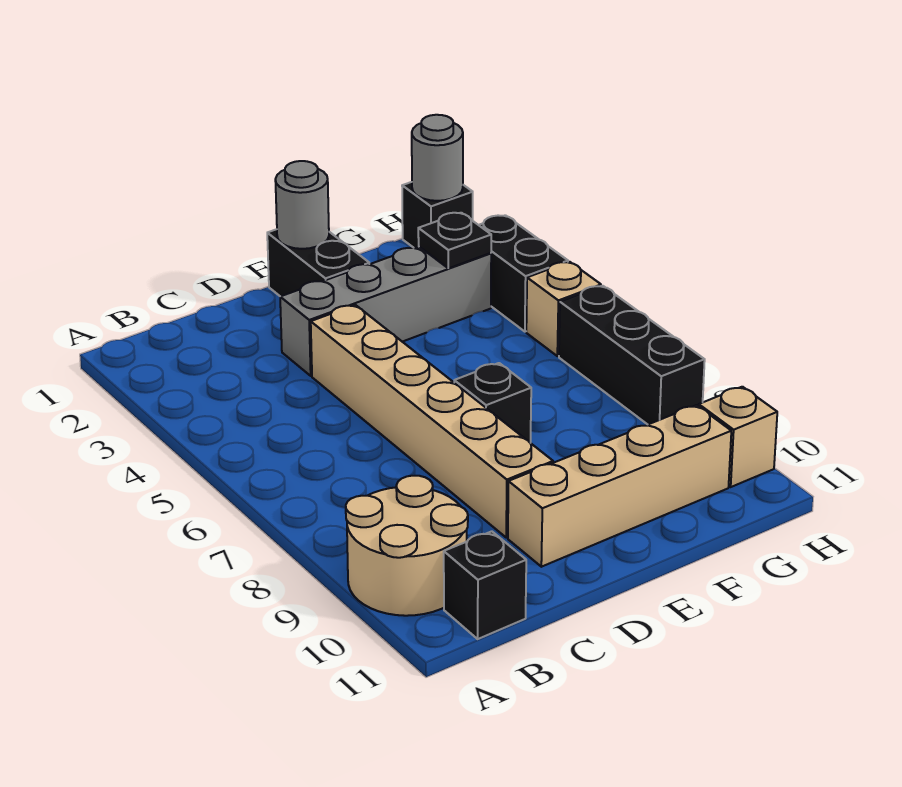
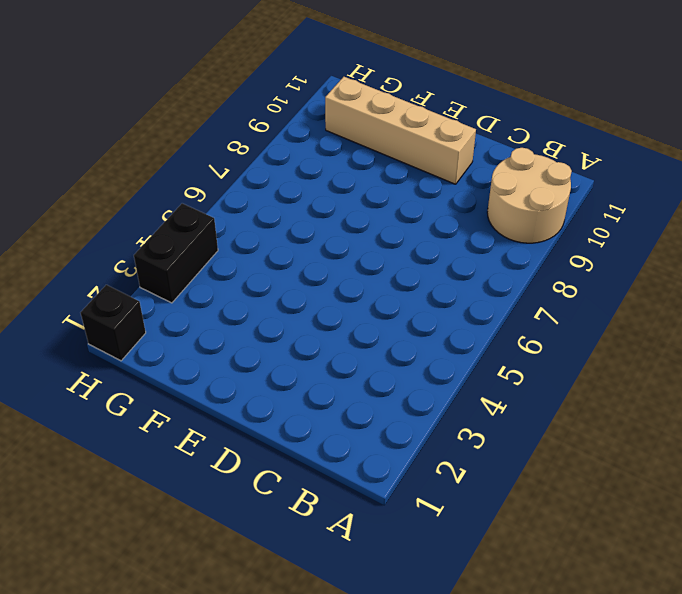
none -> black brick B11 level 1
none -> grey brick D3:G3 level 1
none -> tan brick D4:D9 level 1

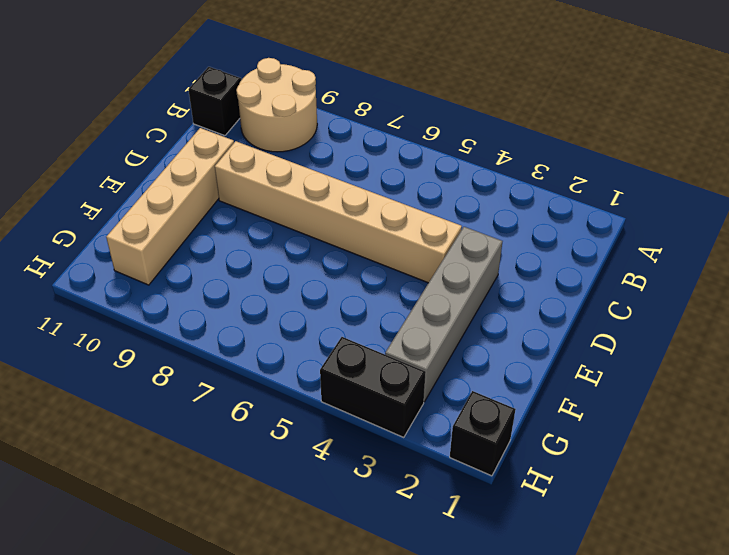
none -> black brick E1:E2 level 1
none -> black brick E7 level 1
none -> tan brick H5 level 1

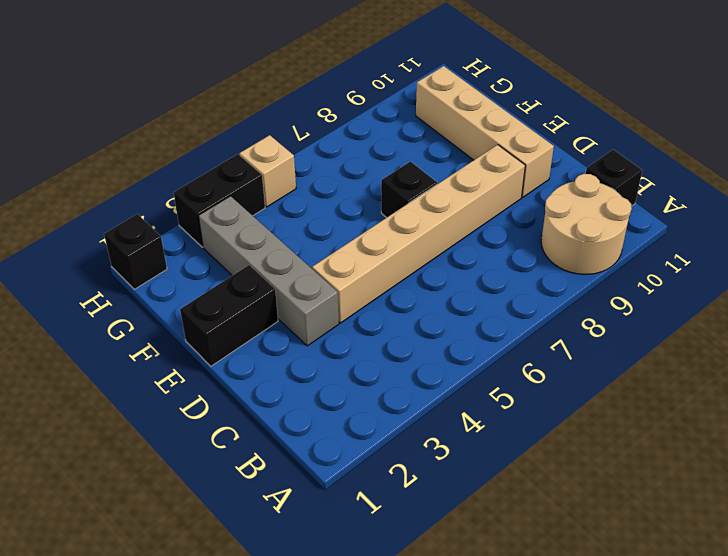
none -> black brick H6:H8 level 1
none -> tan brick H10 level 1
none -> grey round brick E1 level 2

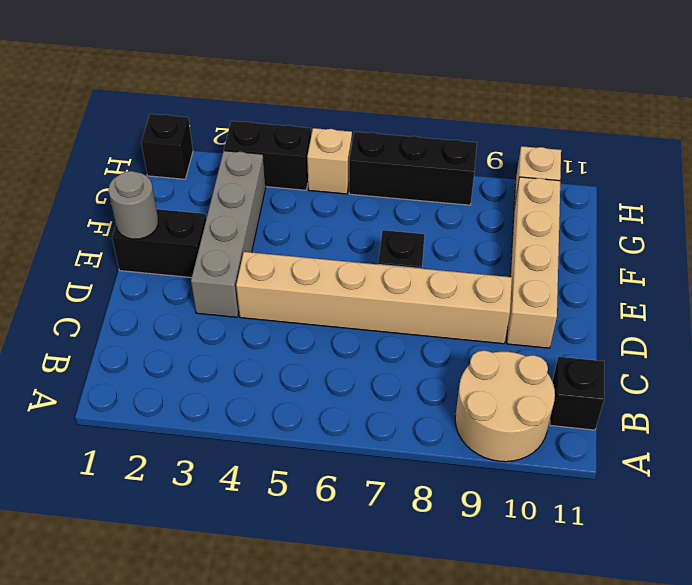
none -> black plate G3 level 2
none -> grey round brick H1 level 2

